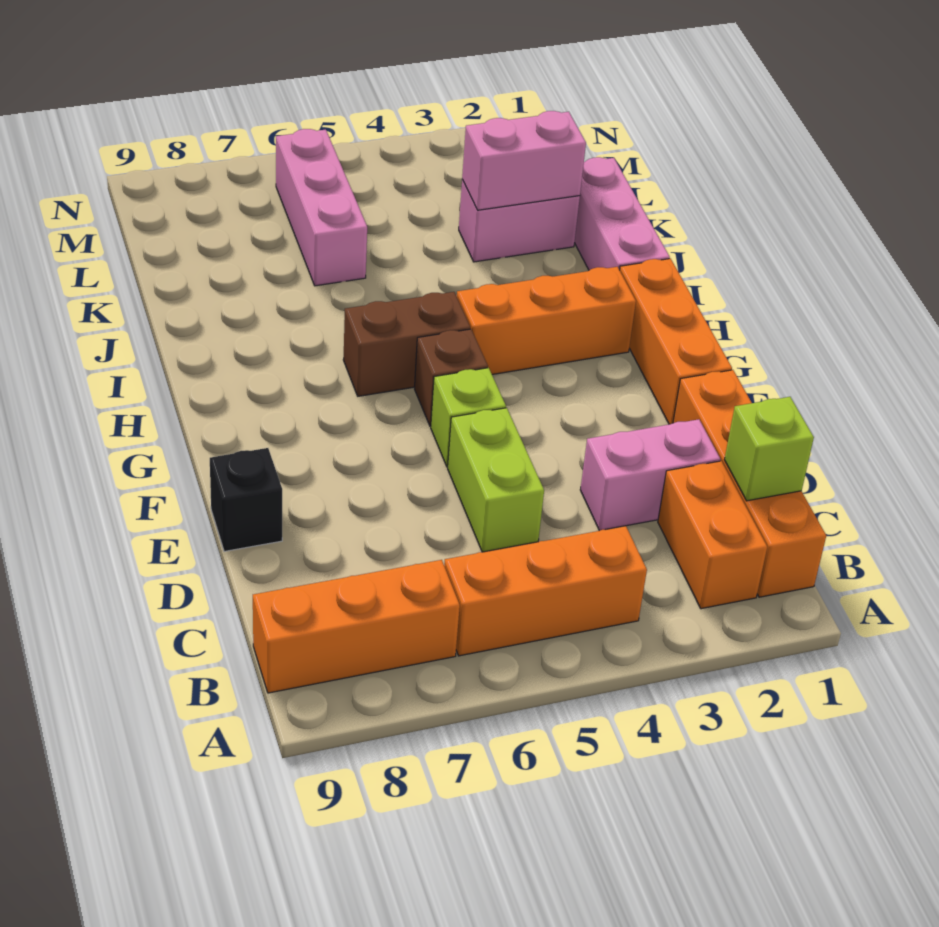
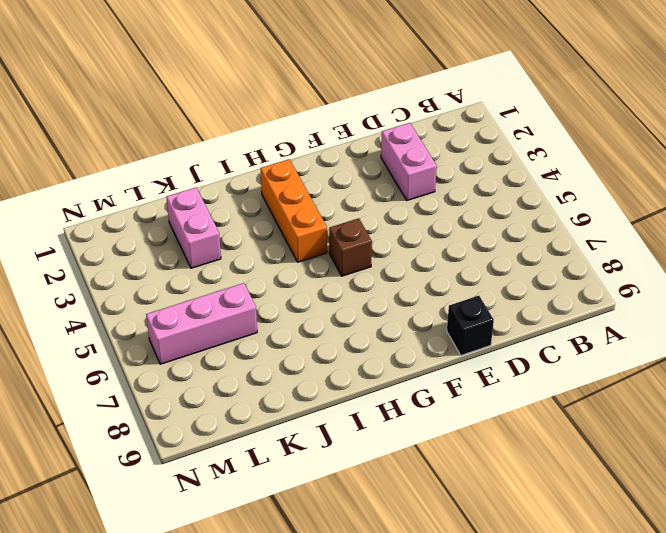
none -> orange brick B1:E1 level 1
none -> orange brick B2:C2 level 1
none -> orange brick B4:B6 level 1

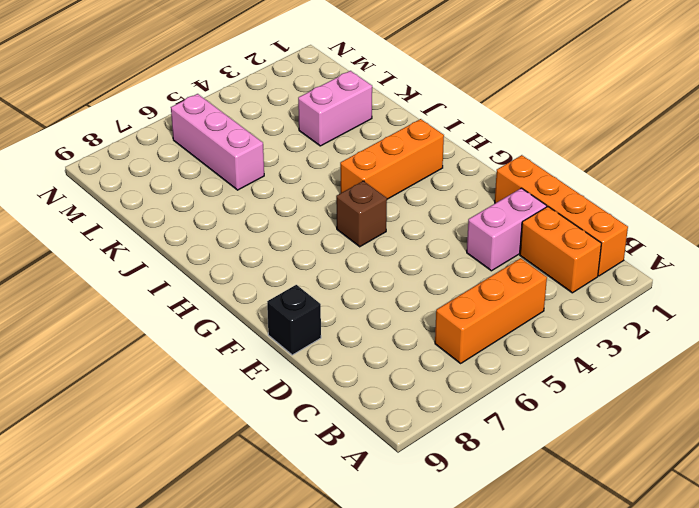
none -> orange brick B7:B9 level 1
none -> lime brick D5:E5 level 1
none -> orange brick F1:H1 level 1

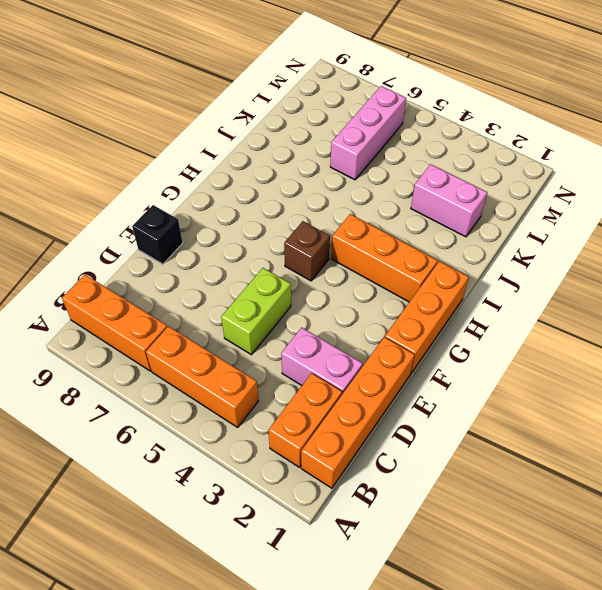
none -> lime brick F5 level 1
none -> brown brick H5:H6 level 1
none -> pink brick I1:K1 level 1

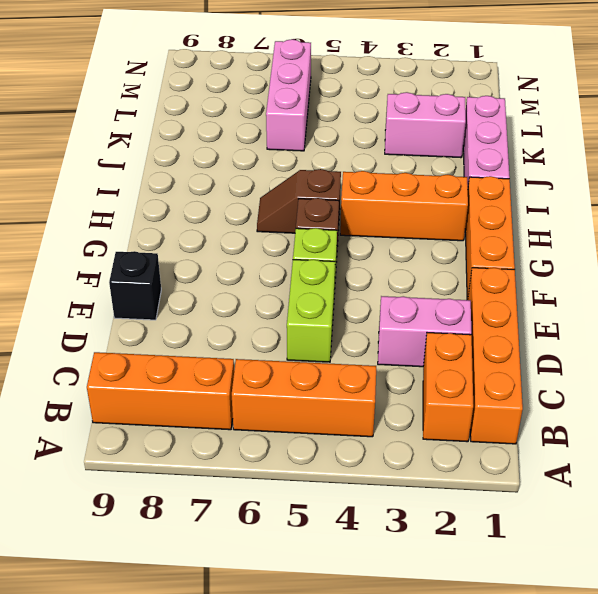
brown slope H5:H6 level 1 top 5 -> brown brick H5:H6 level 1
none -> lime brick C1 level 2
none -> pink brick K2:K3 level 2

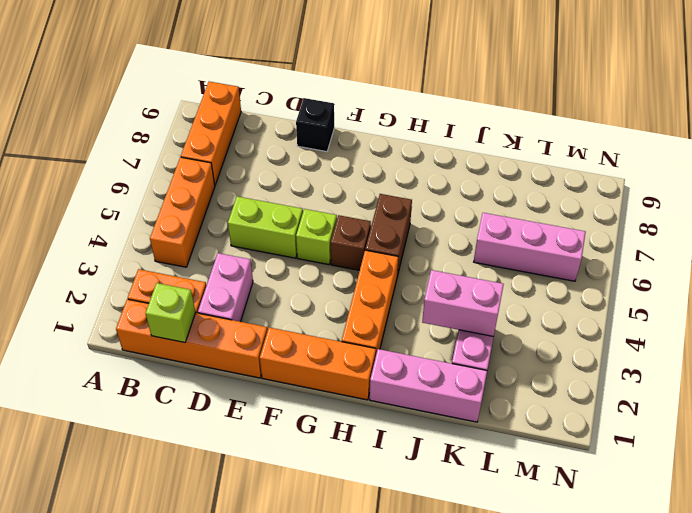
pink brick J3:K3 level 2 -> pink brick K2:K3 level 2

